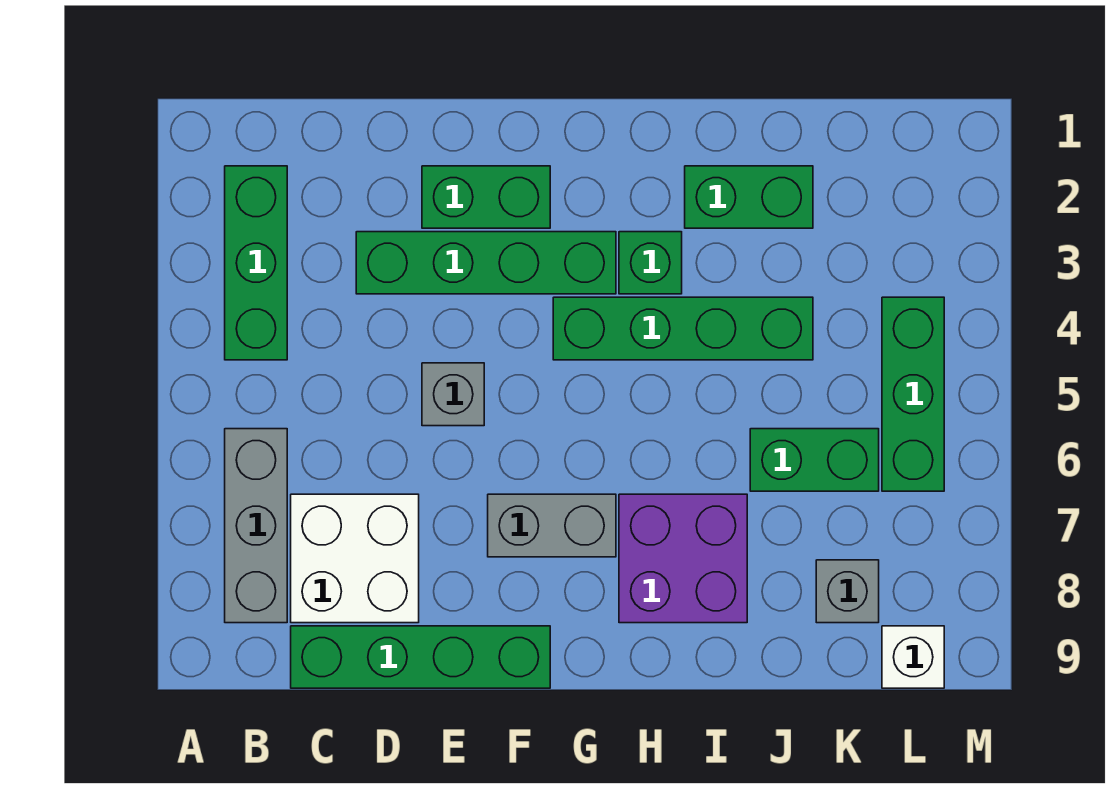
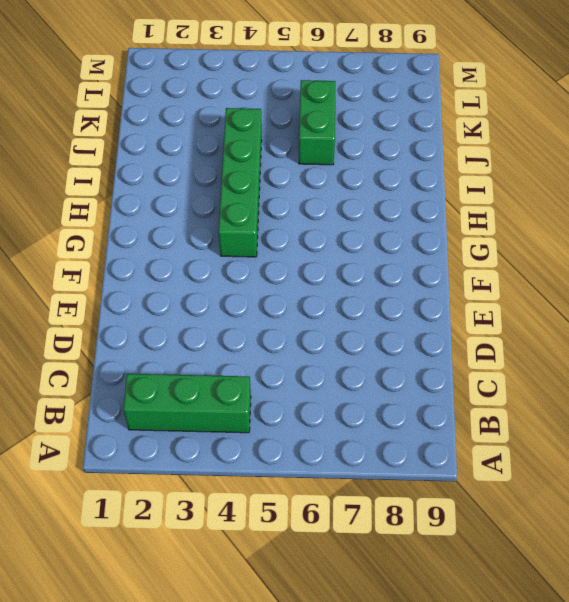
none -> grey brick B6:B8 level 1
none -> white brick C7:D8 level 1
none -> green brick C9:F9 level 1

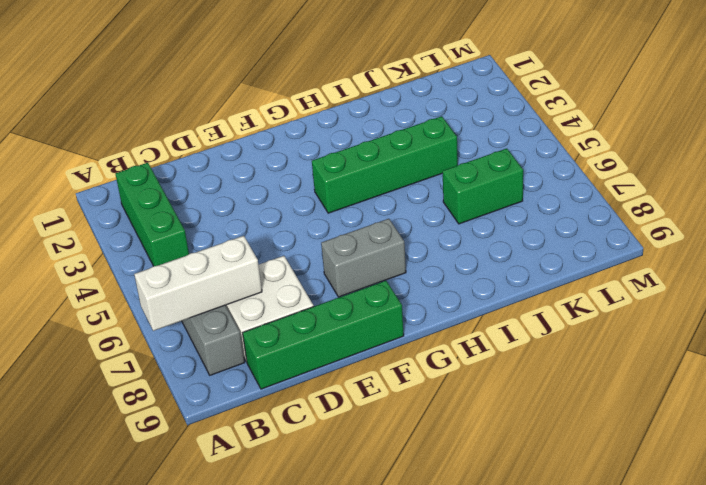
white brick A7:C7 level 2 -> none
none -> green brick D3:G3 level 1
none -> green brick E2:F2 level 1
none -> grey brick E5 level 1

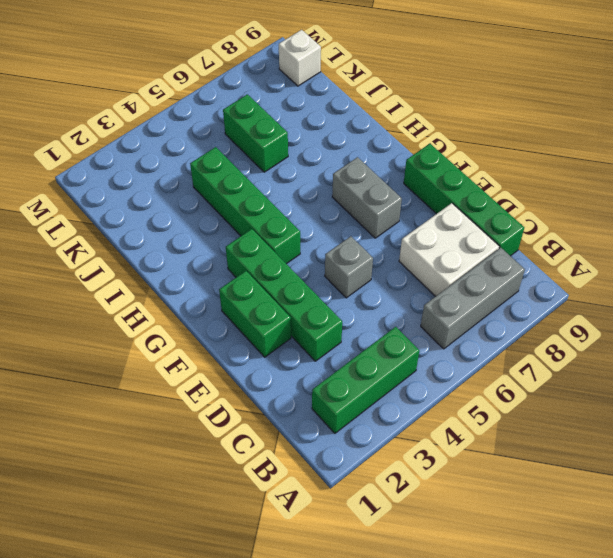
none -> green brick H3 level 1
none -> purple brick H7:I8 level 1
none -> green brick I2:J2 level 1

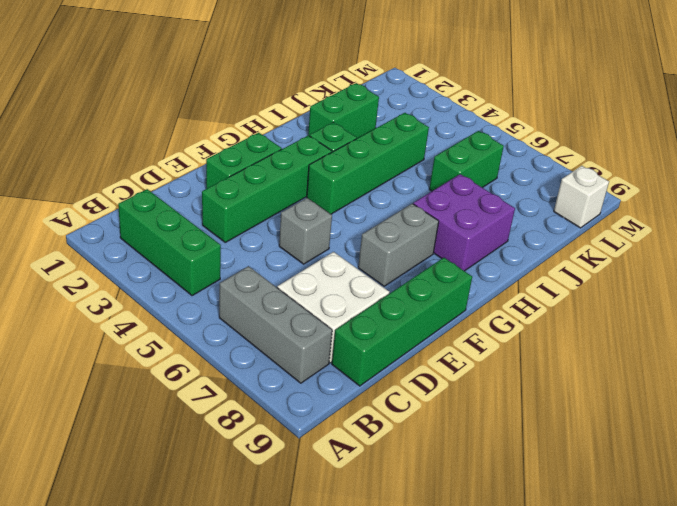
none -> grey brick K8 level 1
none -> green brick L4:L6 level 1

